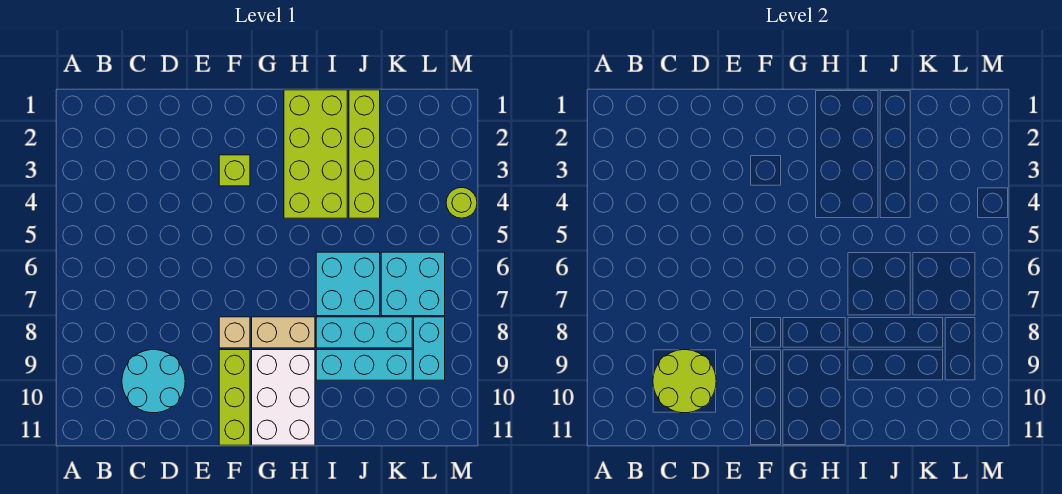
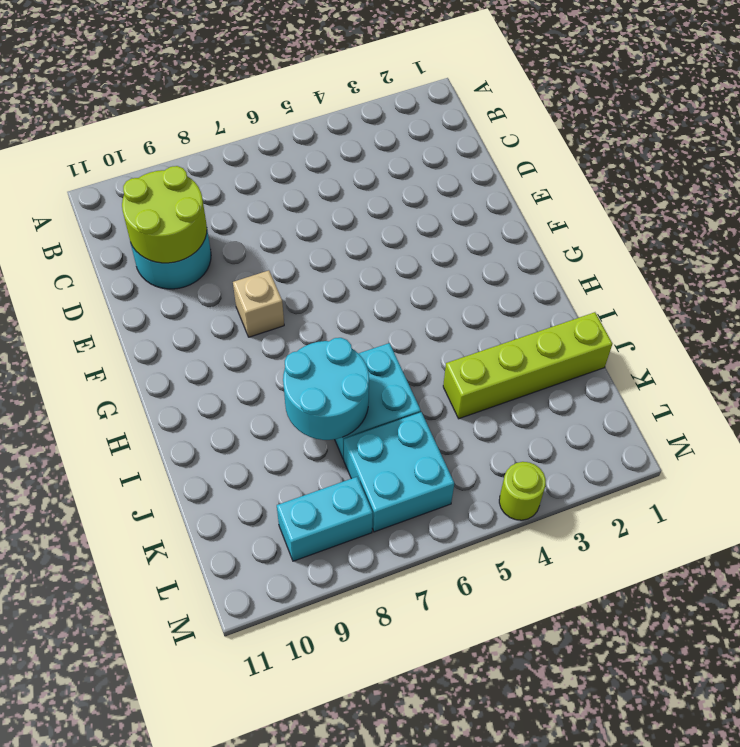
cyan round brick I7:J8 level 2 -> none
none -> lime brick F3 level 1
none -> lime brick F9:F11 level 1
none -> tan brick G8:H8 level 1

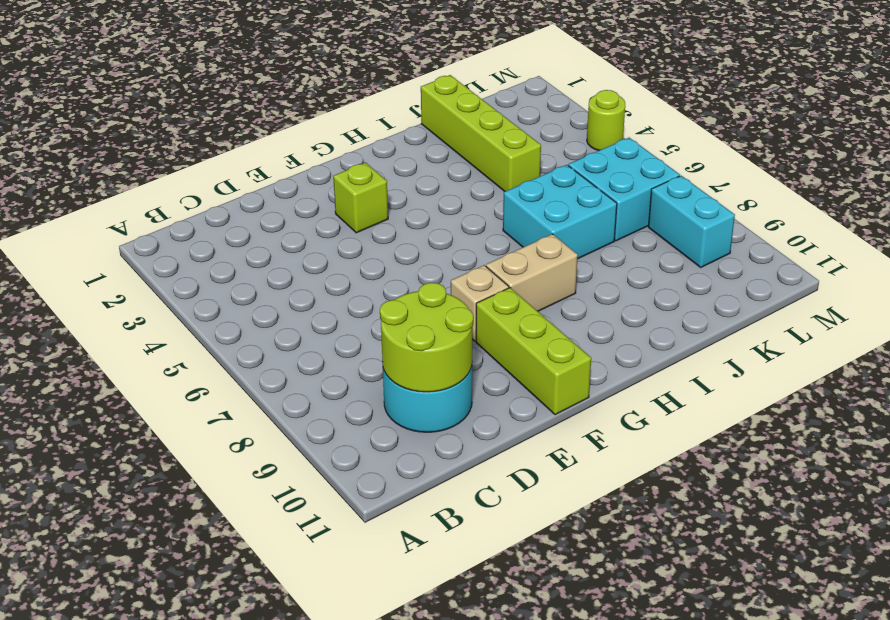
none -> white brick G9:H11 level 1
none -> lime brick H1:I4 level 1
none -> cyan brick I8:K8 level 1

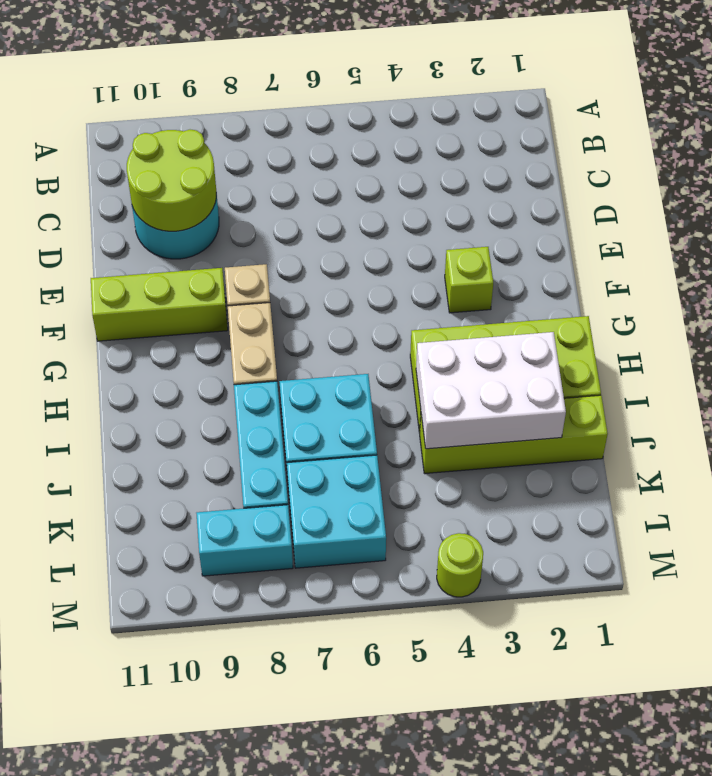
white brick I2:J4 level 2 -> white brick G9:H11 level 1
none -> cyan brick I9:K9 level 1

